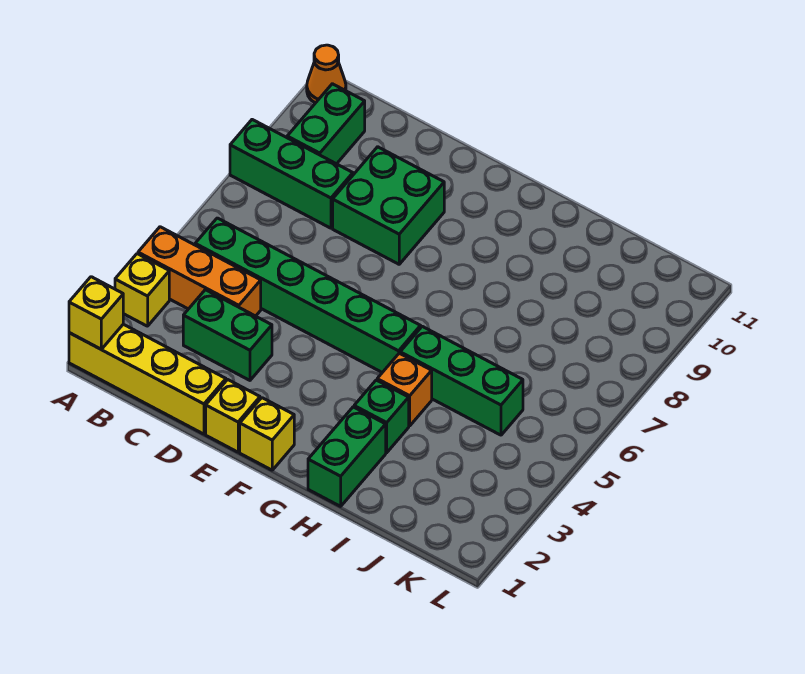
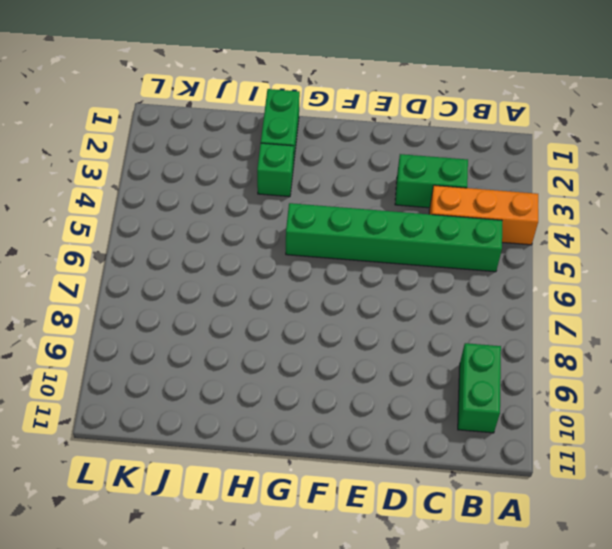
none -> yellow brick A1:D1 level 1
none -> yellow brick A3 level 1
none -> green brick A8:C8 level 1

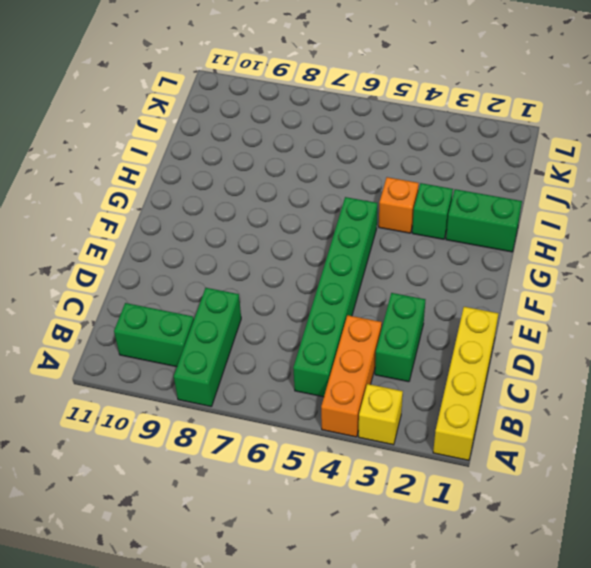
none -> orange cone A11 level 1
none -> green brick D8:E9 level 1
none -> yellow brick E1 level 1

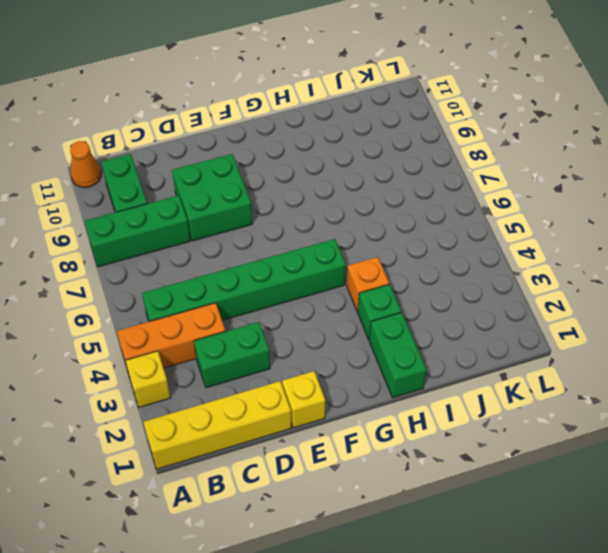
none -> yellow brick F1 level 1
none -> green brick H5:J5 level 1
none -> yellow brick A1 level 2

